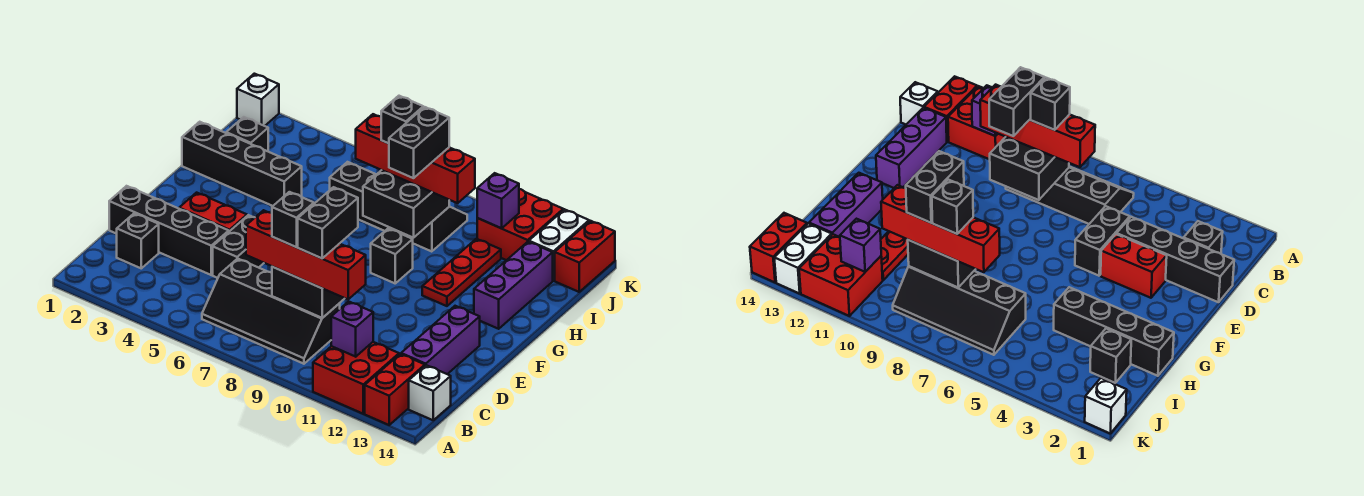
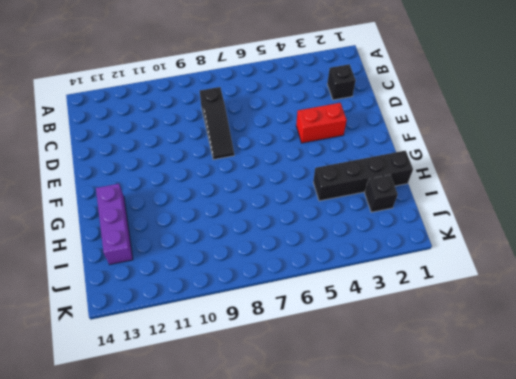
black slope C8:E8 level 1 top C -> black slope B6:C9 level 1 top C
none -> red brick A11:B12 level 1
none -> red brick A13:B13 level 1
none -> white brick B14 level 1

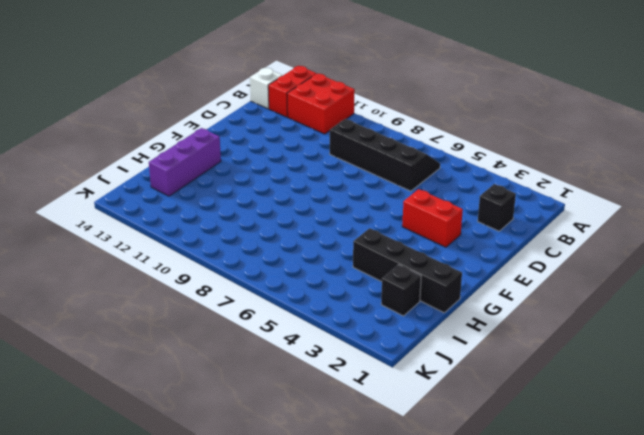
none -> purple brick C13:E13 level 1
none -> black brick D1:D4 level 1
none -> black brick D5:E5 level 1

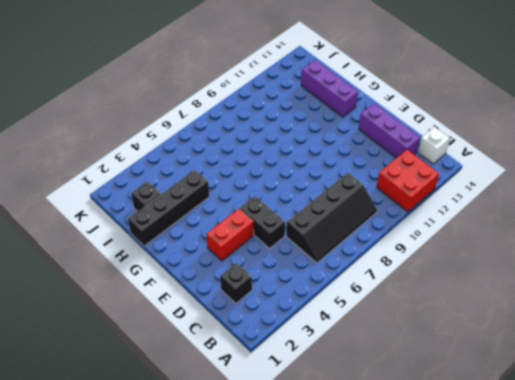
none -> red brick A13:B13 level 1
none -> black brick D1:D4 level 1
none -> black brick G9 level 1

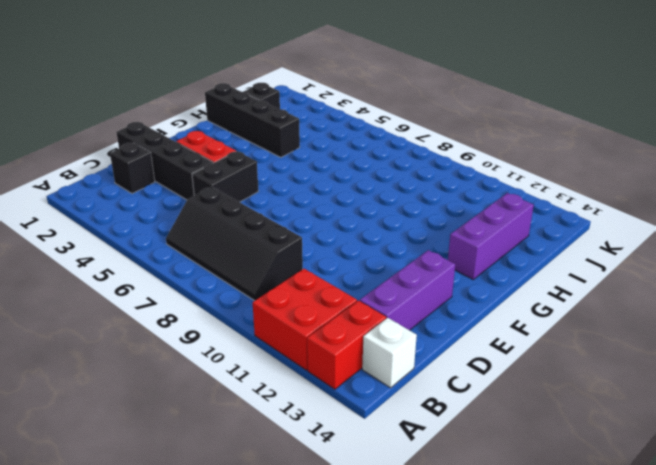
none -> black brick G9 level 1
none -> red plate G11:I11 level 1
none -> black slope I6:J9 level 1 top I

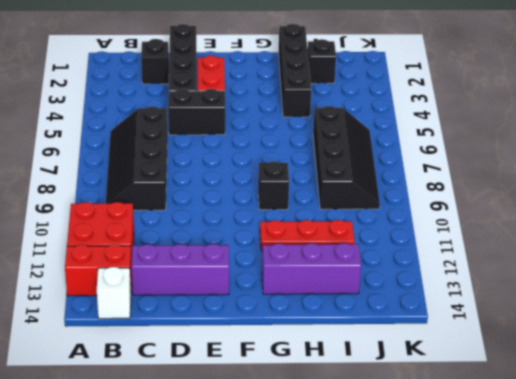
none -> red brick J11:K12 level 1
none -> white brick J13:K13 level 1
none -> red brick J14:K14 level 1

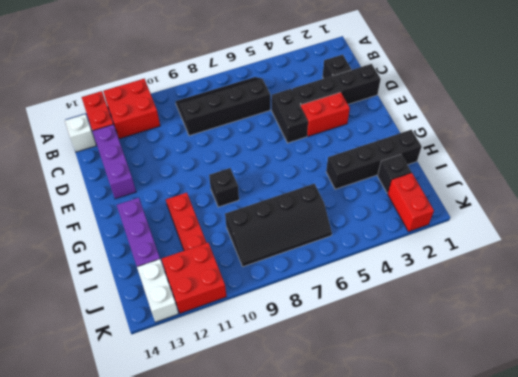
red brick J2:K2 level 1 -> red brick J14:K14 level 1
none -> white brick K1 level 1
none -> purple brick B11 level 2
none -> black brick C8:D9 level 2

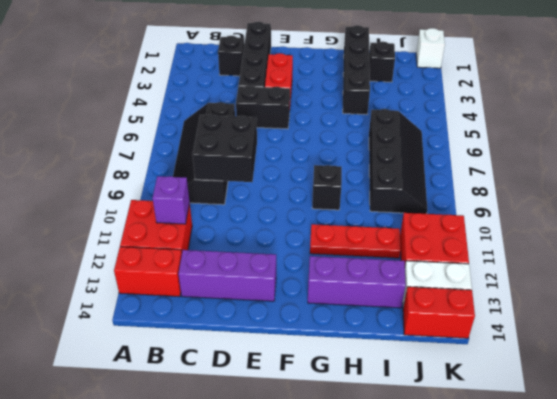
none -> white brick B14 level 1
none -> black brick H8:I9 level 2
none -> purple brick J11 level 2

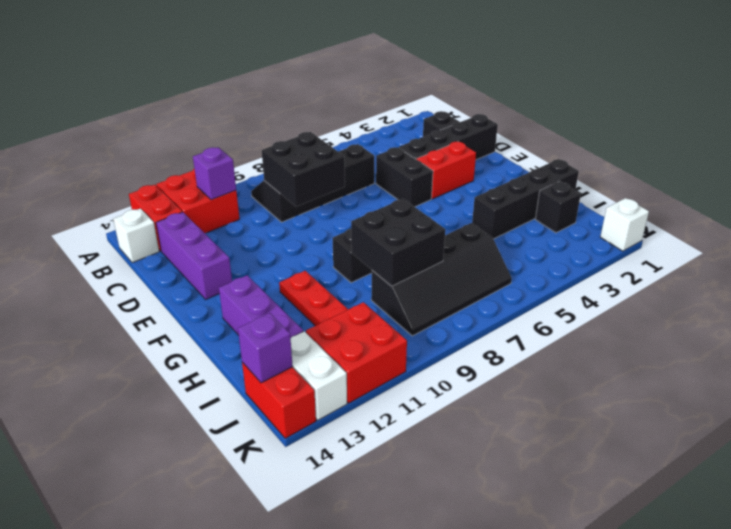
purple brick J14 level 2 -> purple brick J11 level 2
none -> red brick C7:C10 level 3
none -> red brick I7:I10 level 3
none -> black brick C8 level 4

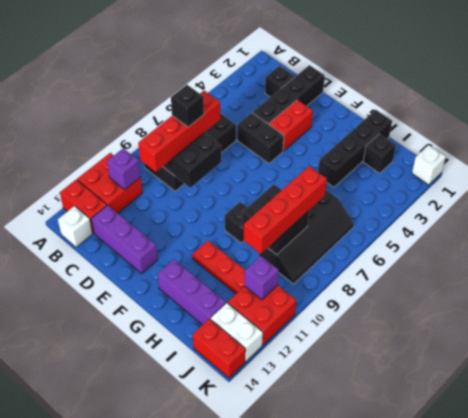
none -> black brick C9:D9 level 4
none -> black brick H9:I9 level 4
none -> black brick I8 level 4

